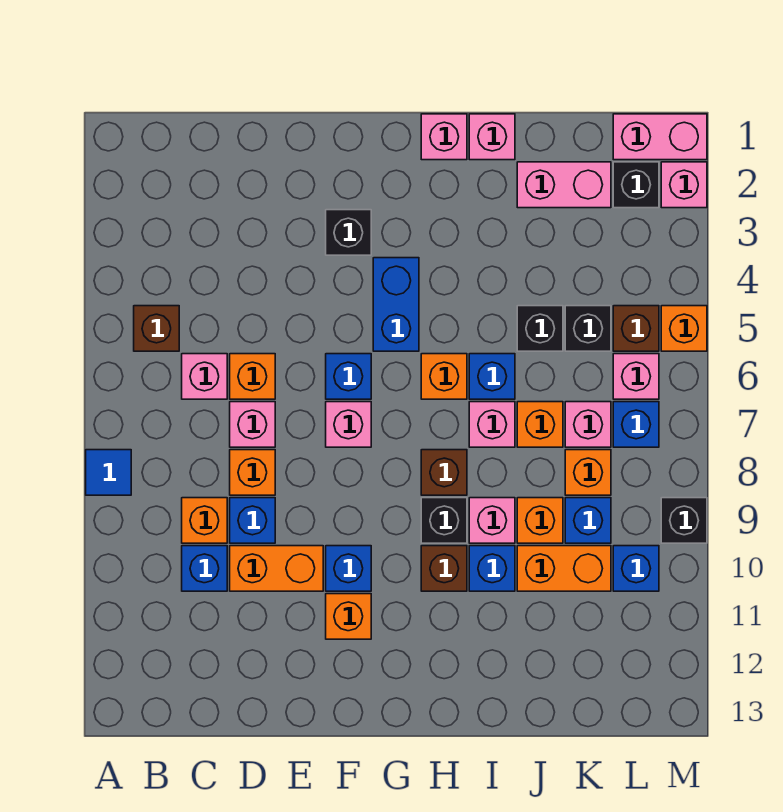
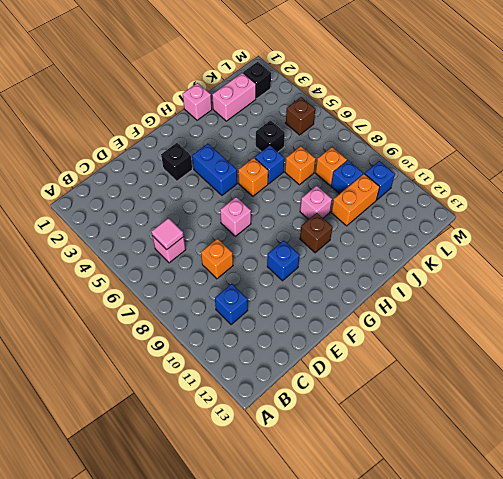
pink tile C6 level 2 -> none
none -> blue tile A8 level 1
none -> brown brick B5 level 1
none -> orange brick C9 level 1
none -> orange brick D6 level 1

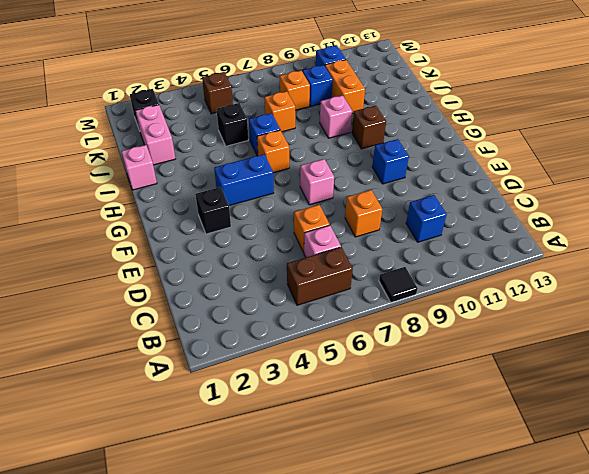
black tile A8 level 1 -> blue tile A8 level 1
brown brick B5:B6 level 1 -> brown brick B5 level 1
none -> orange brick C9 level 1
none -> pink brick D7 level 1
none -> blue brick D9 level 1
none -> orange brick D10:E10 level 1

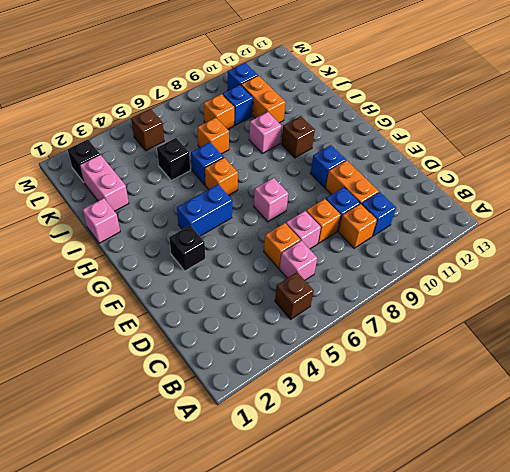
none -> blue tile A8 level 1
none -> blue brick F6 level 1
none -> orange brick F11 level 1
none -> pink brick H1 level 1

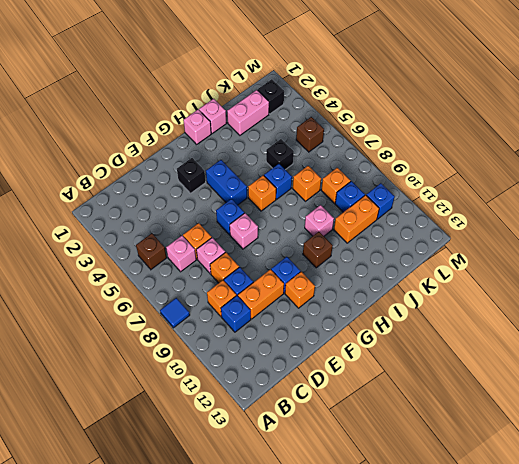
none -> brown brick H8 level 1
none -> black brick H9 level 1
none -> pink brick I7 level 1
none -> blue brick I10 level 1

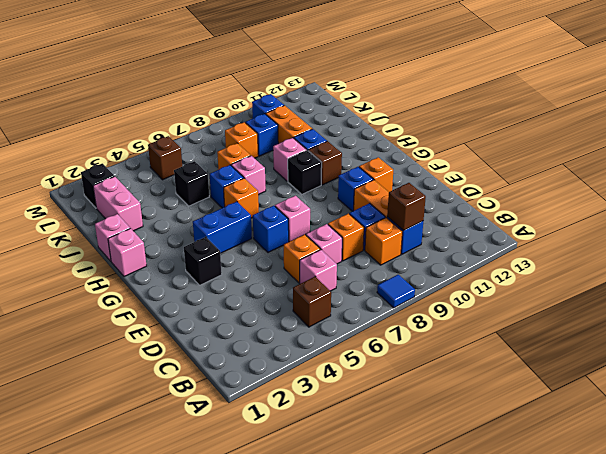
brown brick C10 level 2 -> brown brick H8 level 1
none -> orange brick J9 level 1
none -> black brick K5 level 1
none -> pink brick K7 level 1
none -> pink brick L1:M1 level 1

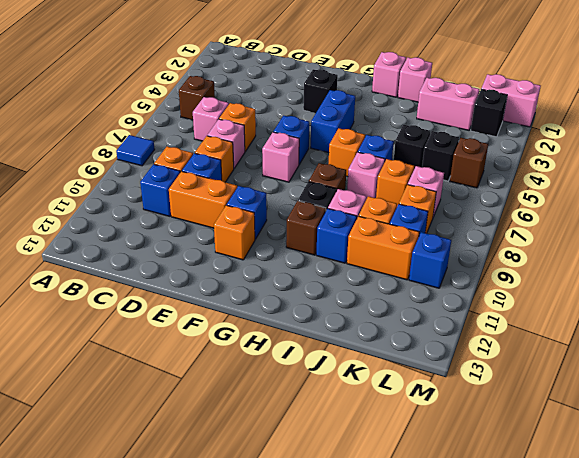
none -> pink brick L6 level 1
none -> blue brick L7 level 1
none -> pink brick M2 level 1
none -> orange brick M5 level 1

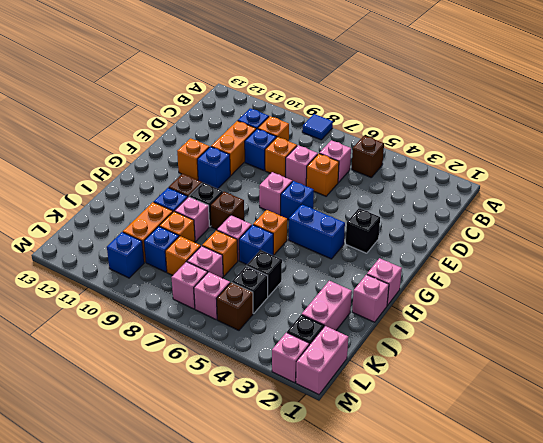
pink brick L7 level 1 -> blue brick L7 level 1
none -> orange brick M5 level 1
none -> black brick M9 level 1

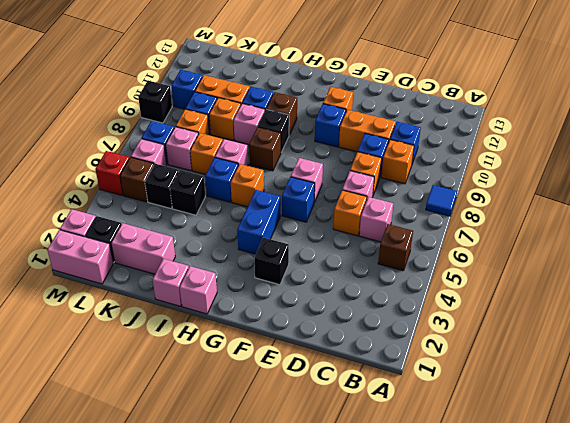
red brick M5 level 1 -> orange brick M5 level 1

